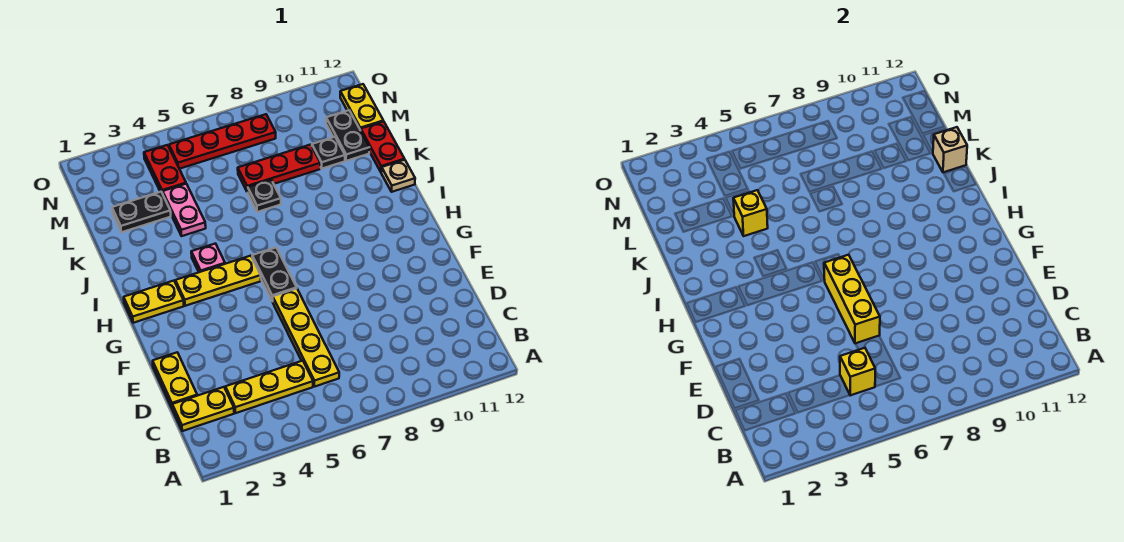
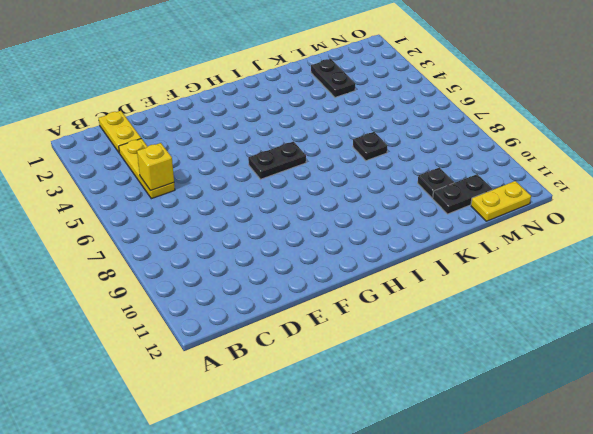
none -> yellow plate C6:F6 level 1
none -> yellow plate D1:E1 level 1
none -> yellow plate H1:H2 level 1

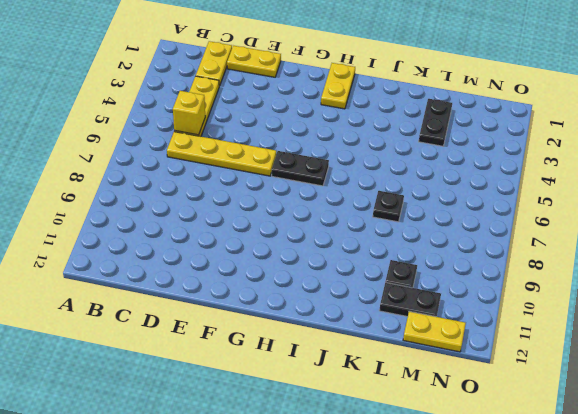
none -> yellow plate H3:H5 level 1
none -> pink plate I4 level 1
none -> tan plate J12 level 1

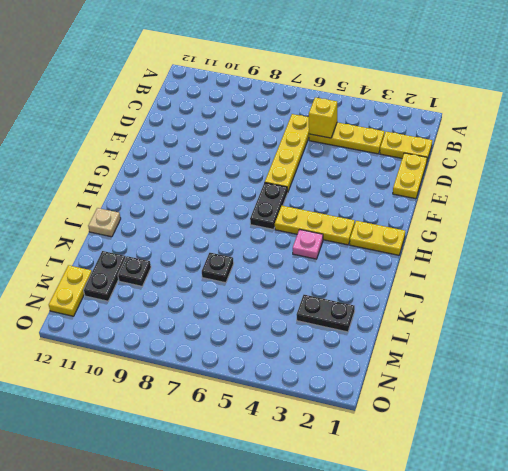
none -> pink plate K4:L4 level 1
none -> red plate K12:L12 level 1
none -> red plate L7:L9 level 1

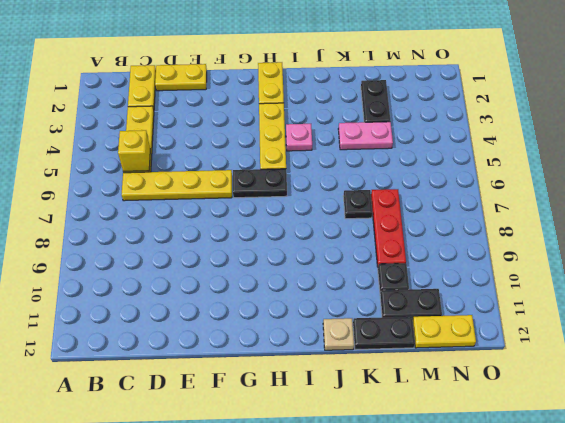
black plate K12:L12 level 1 -> red plate K12:L12 level 1
none -> red plate M4:N4 level 1
none -> red plate N5:N8 level 1
none -> yellow brick E6:G6 level 2

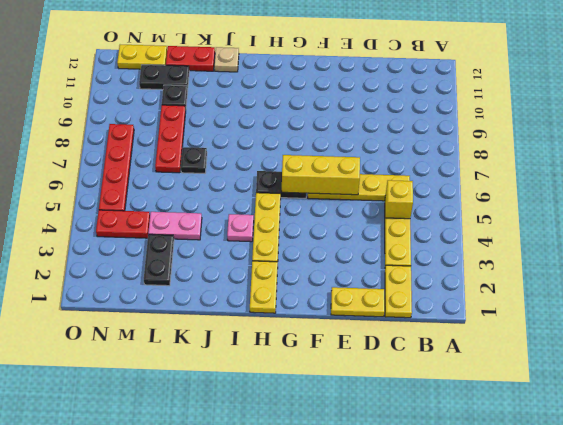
none -> yellow brick K4 level 2
none -> tan brick K12 level 2

